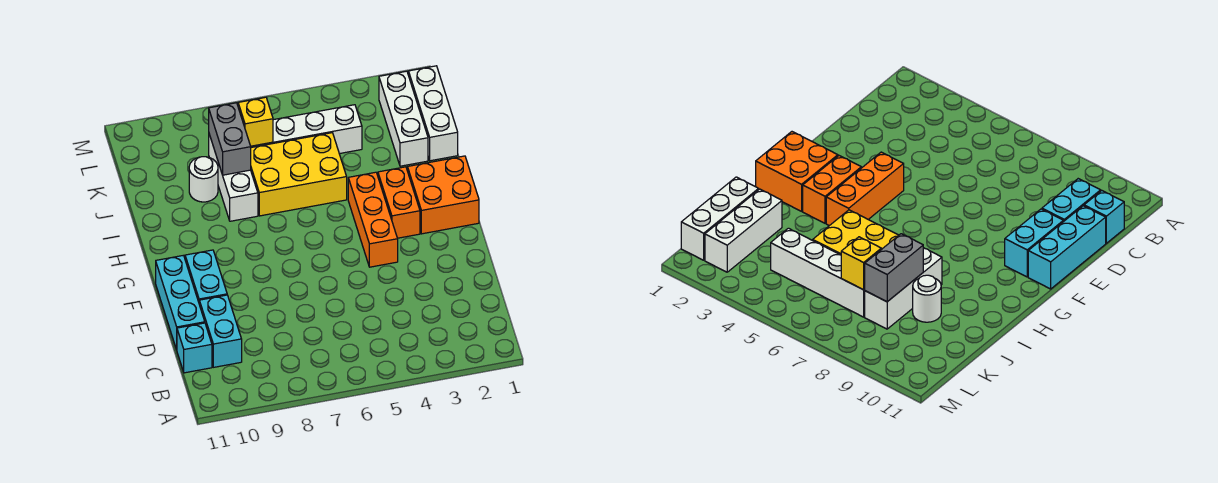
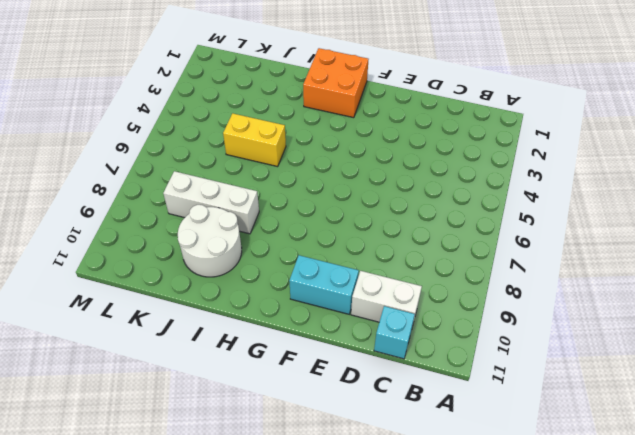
white brick C10:D10 level 1 -> cyan brick C10:D10 level 1
yellow brick I5:J5 level 1 -> yellow brick I5:J7 level 1
white round brick I9:J10 level 1 -> white round brick J9 level 1
none -> cyan brick D11:F11 level 1
none -> orange brick F4:H4 level 1
none -> orange brick G3:H3 level 1

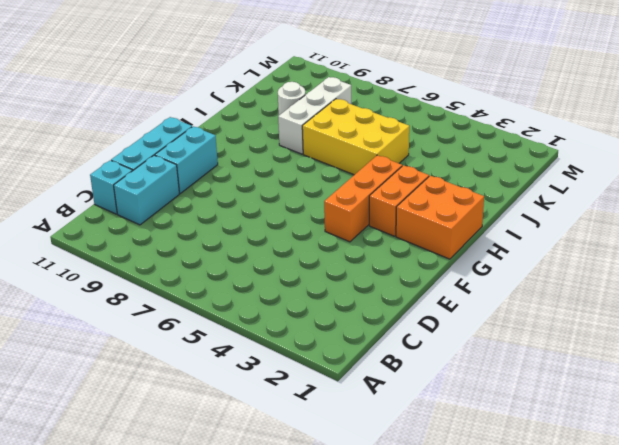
none -> white brick J1:L1 level 1
none -> white brick J2:L2 level 1
none -> white brick K4:K7 level 1

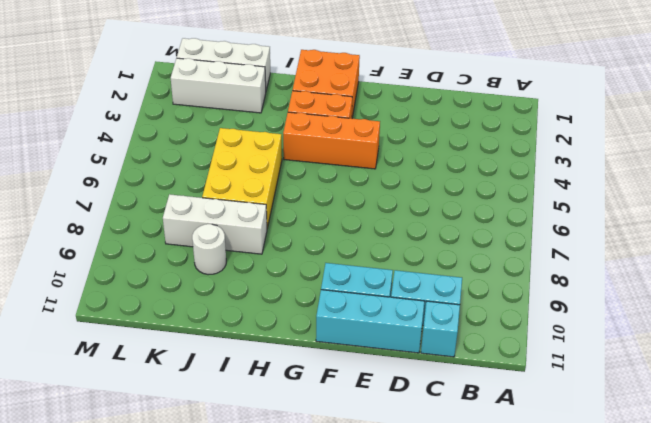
none -> white brick K4:K7 level 1
none -> grey brick J8:K8 level 2
none -> yellow brick K7 level 2

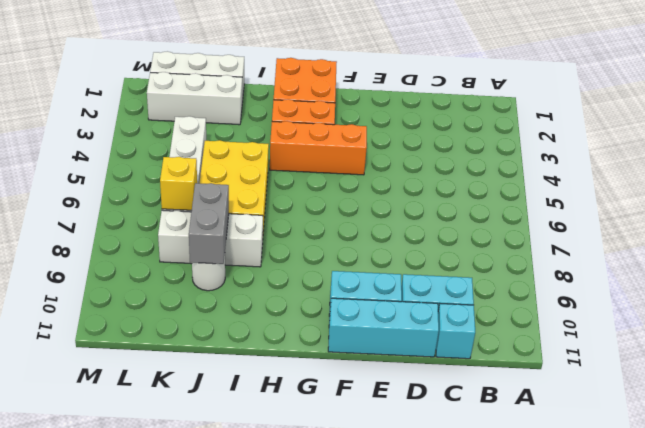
grey brick J8:J9 level 2 -> grey brick J8:K8 level 2

